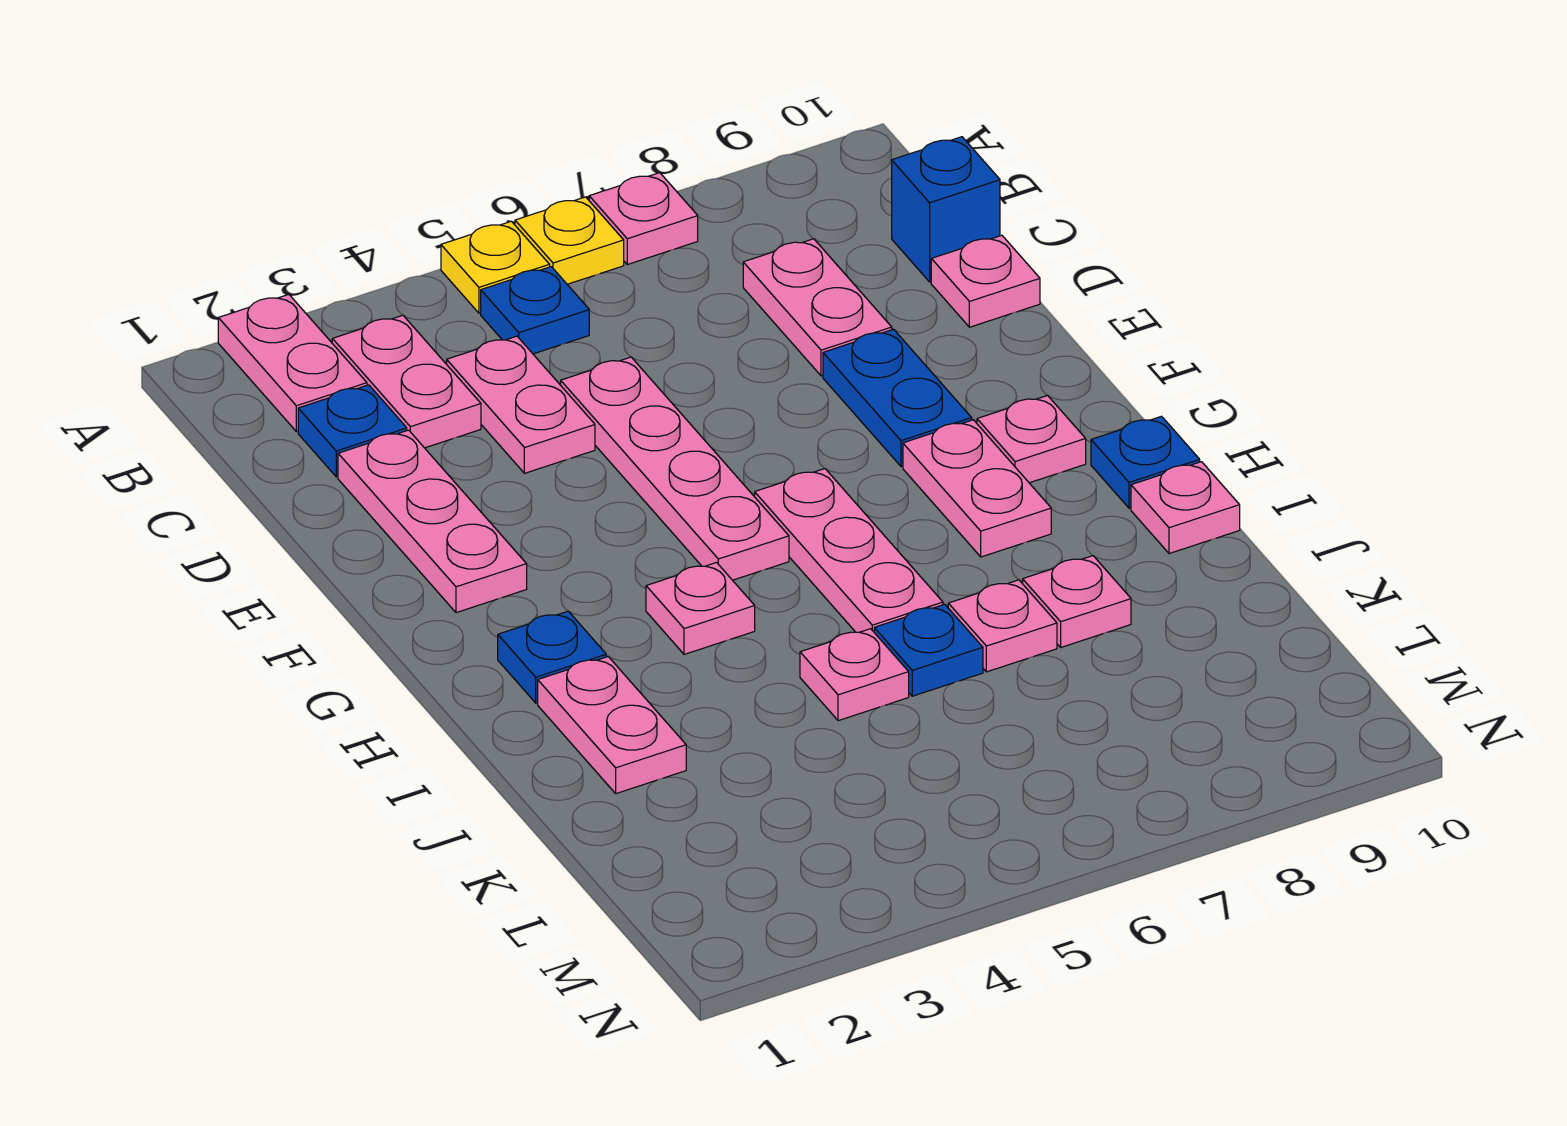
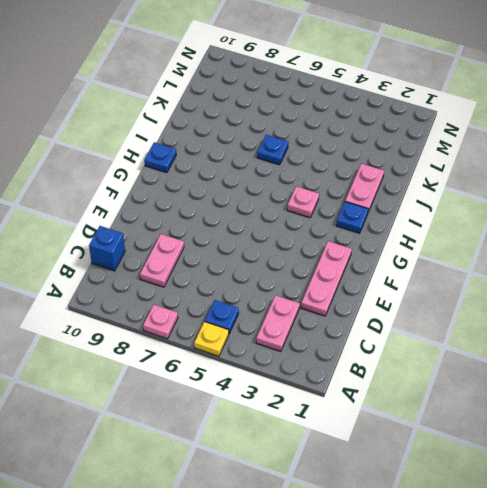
none -> pink plate A2:B2 level 1
none -> yellow plate A6 level 1
none -> blue plate C2 level 1

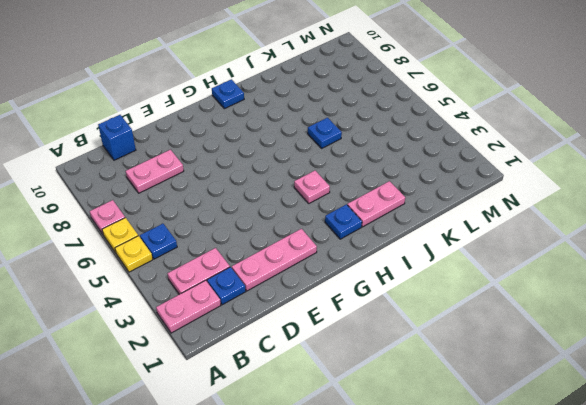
none -> pink plate C4:D4 level 1
none -> pink plate D5:G5 level 1
none -> pink plate D10 level 1

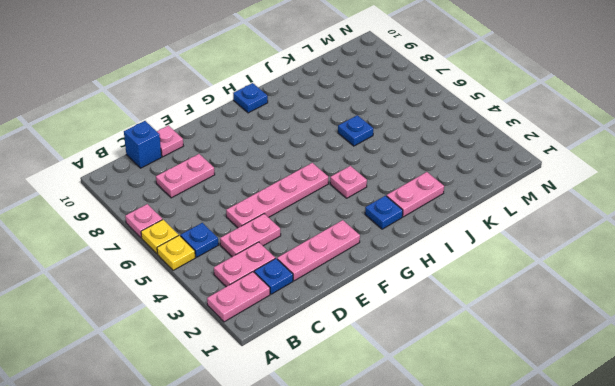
none -> blue plate E8:F8 level 1
none -> pink plate G6:I6 level 1
none -> pink plate G8:H8 level 1

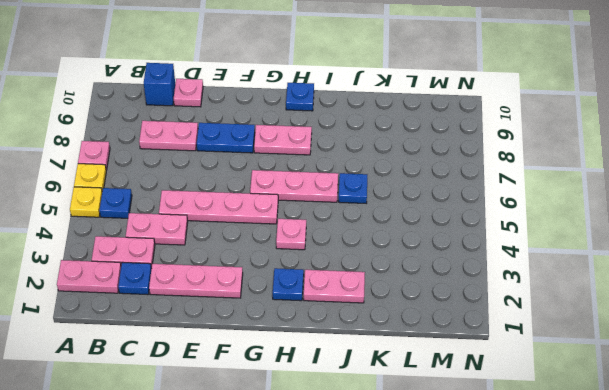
none -> pink plate G9 level 1
none -> pink plate I10 level 1
none -> pink plate J5 level 1

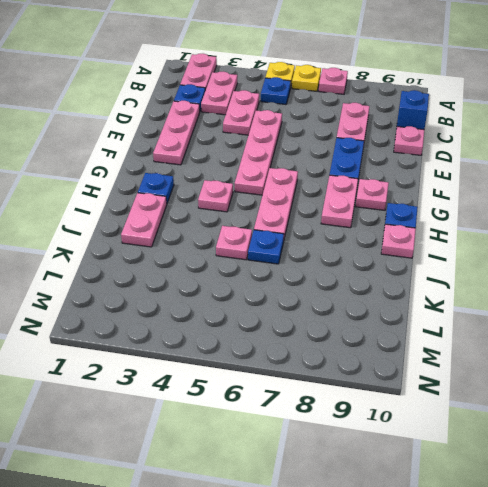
none -> pink plate J7 level 1
none -> pink plate J8 level 1

